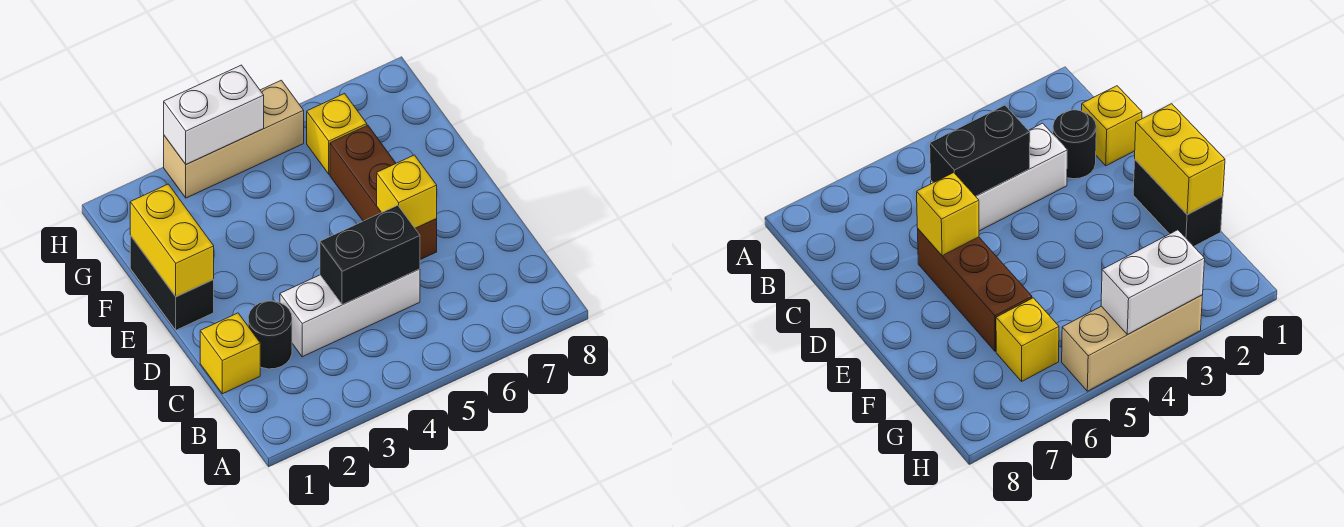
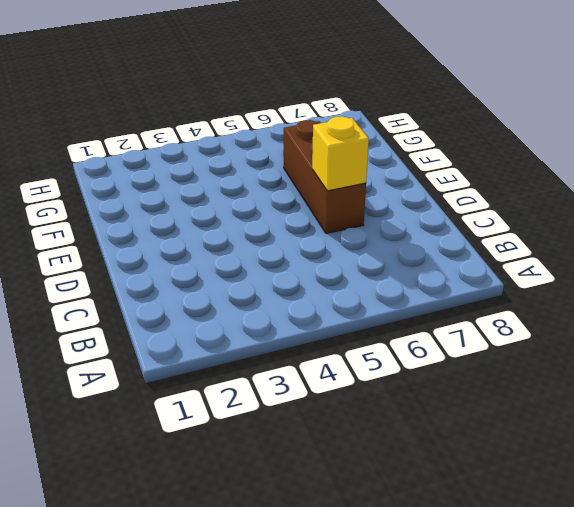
none -> yellow brick C1 level 1
none -> black round brick C2 level 1

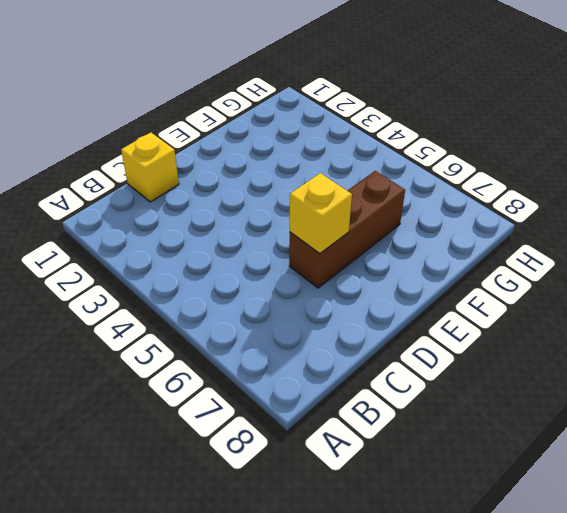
none -> black round brick C2 level 1
none -> white brick C3:C5 level 1

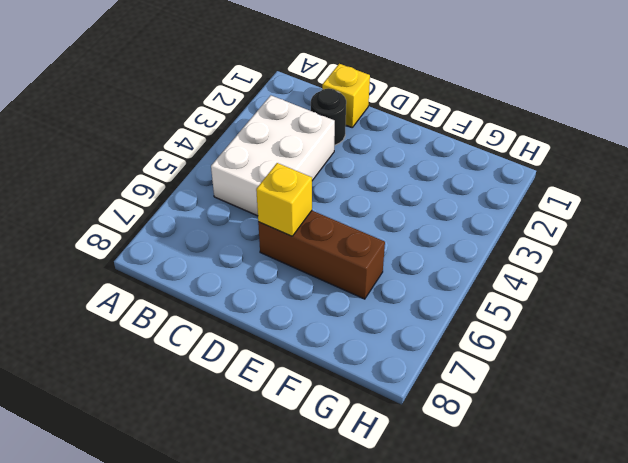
white brick B3:C5 level 1 -> white brick C3:C5 level 1
none -> black brick E1:F1 level 1
none -> yellow brick G6 level 1

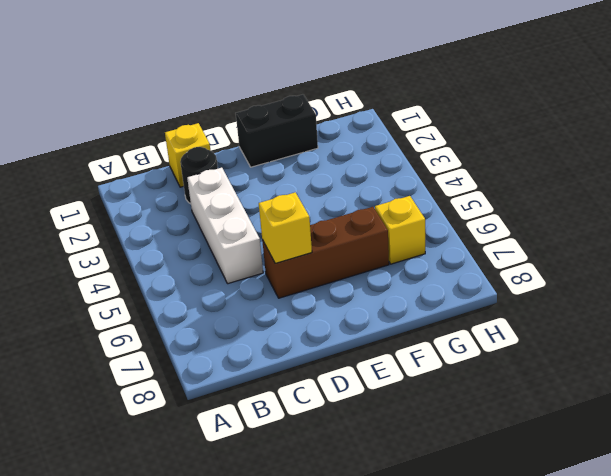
none -> tan brick H3:H5 level 1
none -> black brick C4:C5 level 2

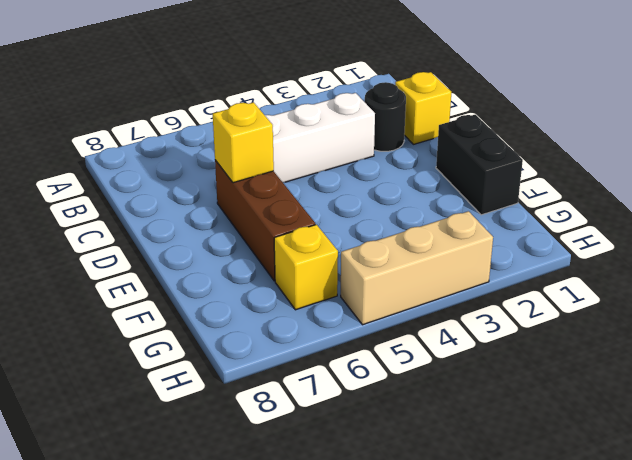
none -> black brick C4:C5 level 2
none -> yellow brick E1:F1 level 2

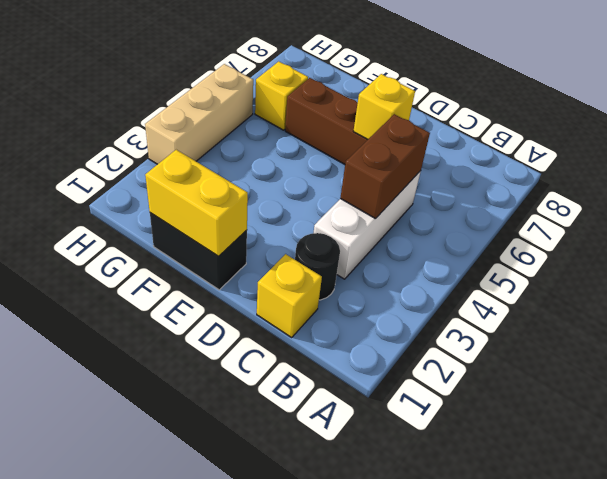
brown brick C4:C5 level 2 -> black brick C4:C5 level 2
none -> white brick H3:H4 level 2

